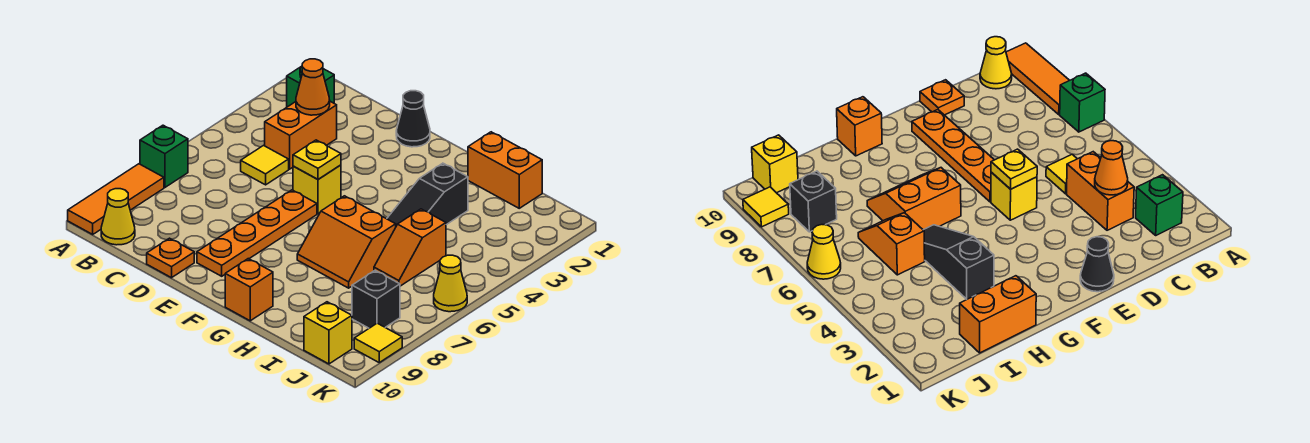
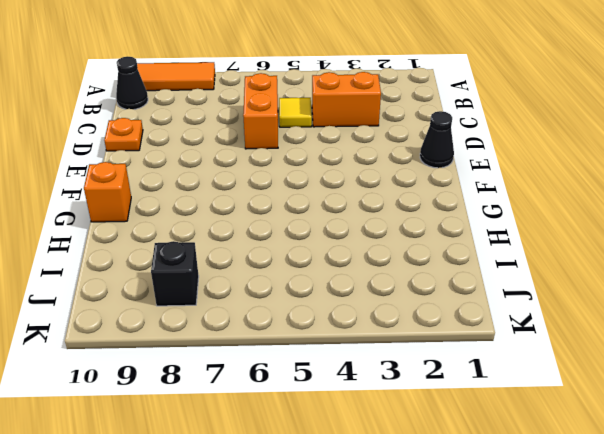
black cone B10 level 1 -> yellow cone B10 level 1
orange brick C6:D6 level 1 -> orange brick H1:I1 level 1
none -> green brick A7 level 1
none -> green brick B2 level 1
none -> yellow brick E5 level 1

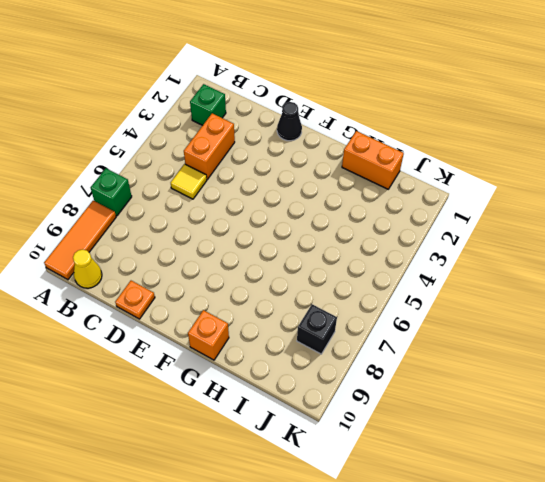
none -> yellow brick E5 level 1
none -> orange plate E6:E9 level 1
none -> orange slope G6:H7 level 1 top 6

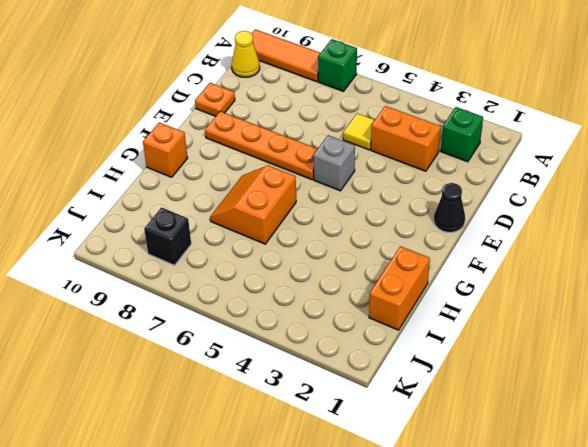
grey brick E5 level 1 -> yellow brick E5 level 1
none -> black slope H3:H5 level 1 top 3
none -> orange slope I5:I6 level 1 top 5
none -> yellow brick J10 level 1

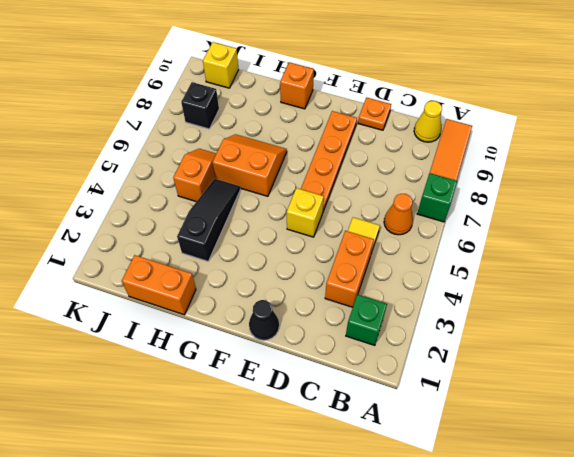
orange cone B6 level 1 -> orange cone C3 level 2
none -> yellow cone K6 level 1
none -> yellow tile K9 level 1
none -> yellow plate E5 level 2

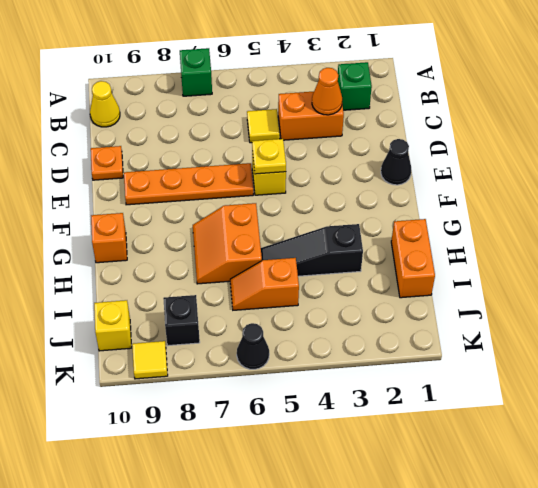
black cone K6 level 1 -> yellow cone K6 level 1
none -> orange tile A8:A10 level 1

